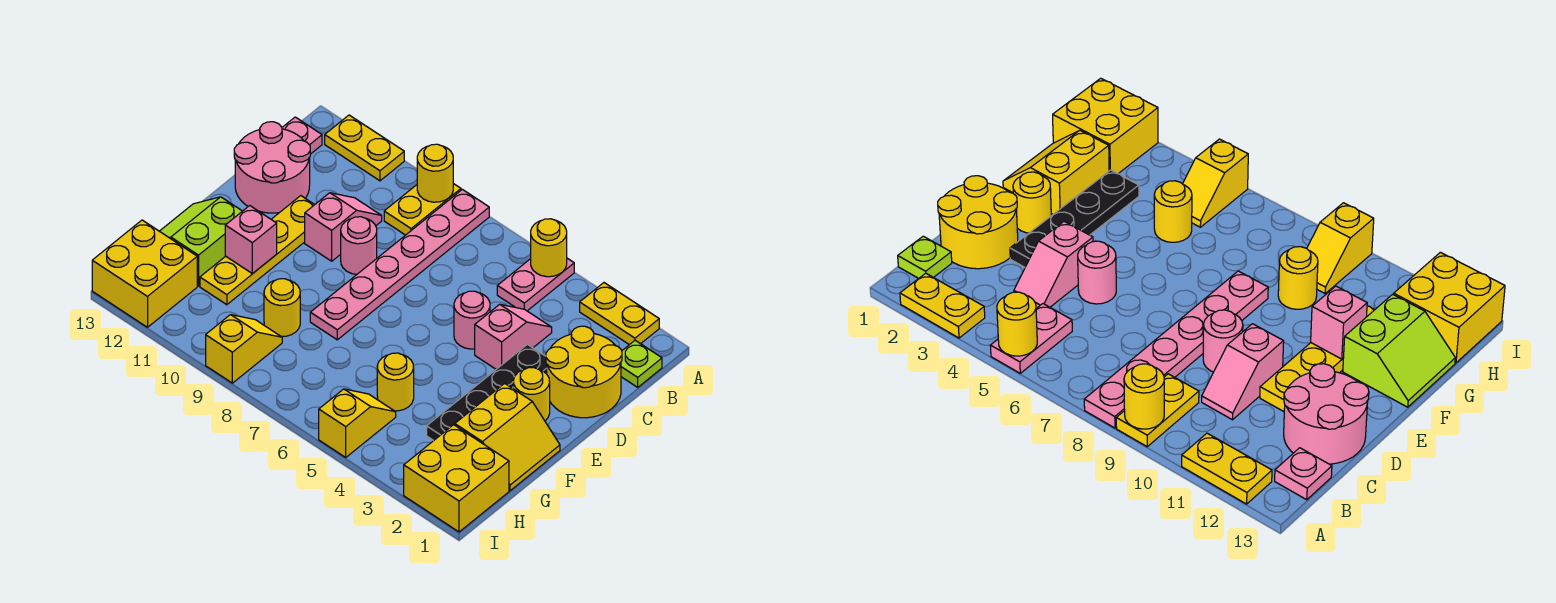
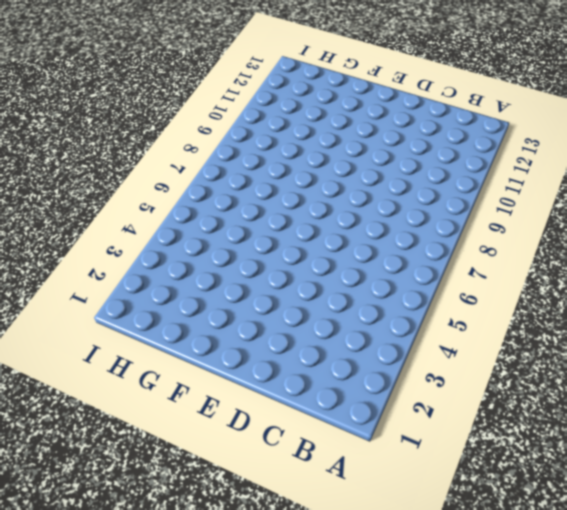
none -> yellow plate A2:A3 level 1
none -> pink plate A5:B5 level 1
none -> pink plate A8:F8 level 1

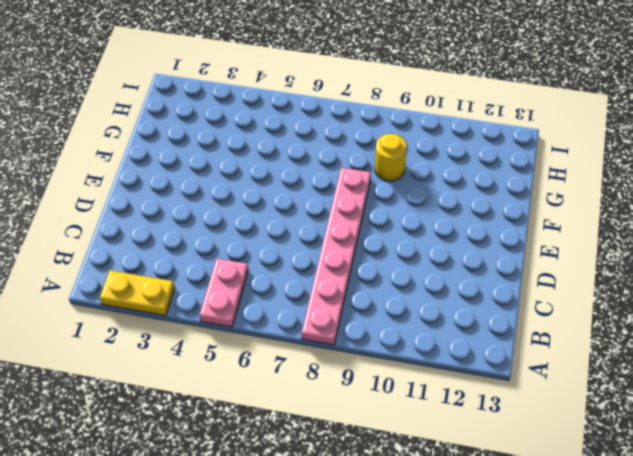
none -> yellow plate A9:B9 level 1
none -> yellow plate A11:A12 level 1
none -> lime plate B1 level 1

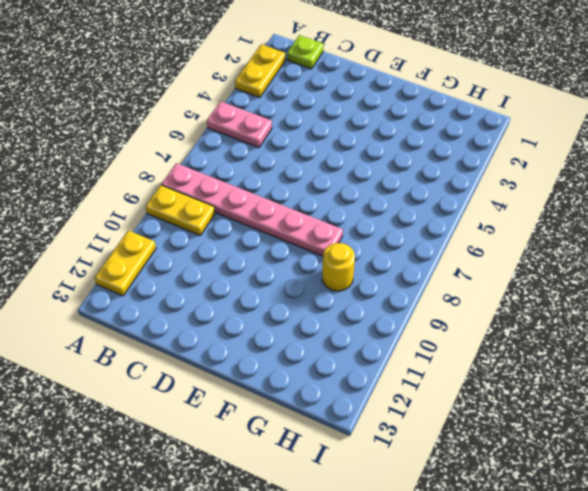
none -> pink plate B13 level 1
none -> yellow round brick C1:D2 level 1
none -> pink slope C4:D4 level 1 top D

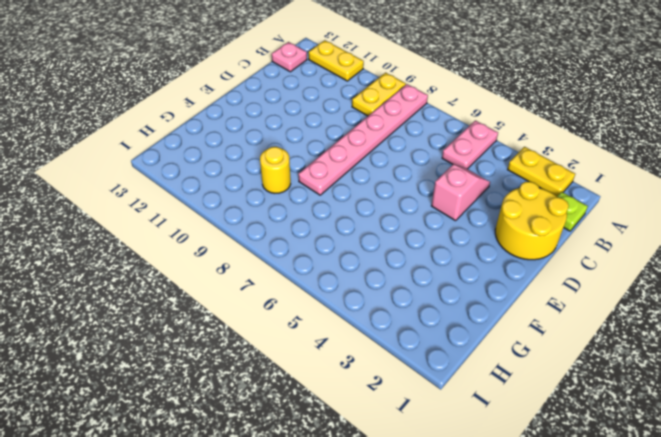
none -> pink slope C10:D10 level 1 top D
none -> pink round brick C12:D13 level 1
none -> black plate D3:G3 level 1

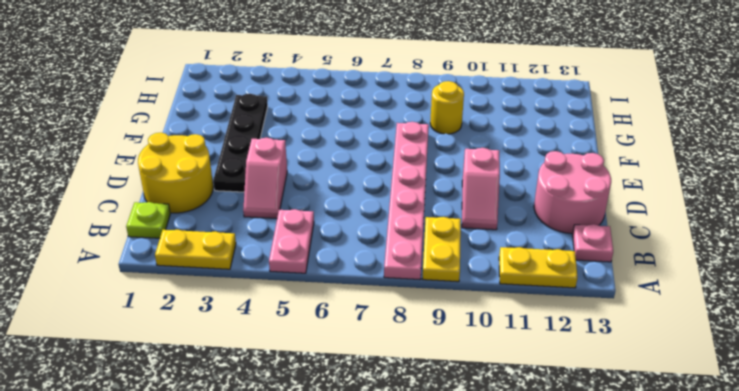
none -> pink round brick D5 level 1
none -> pink round brick D9 level 1
none -> yellow plate D11:G11 level 1

